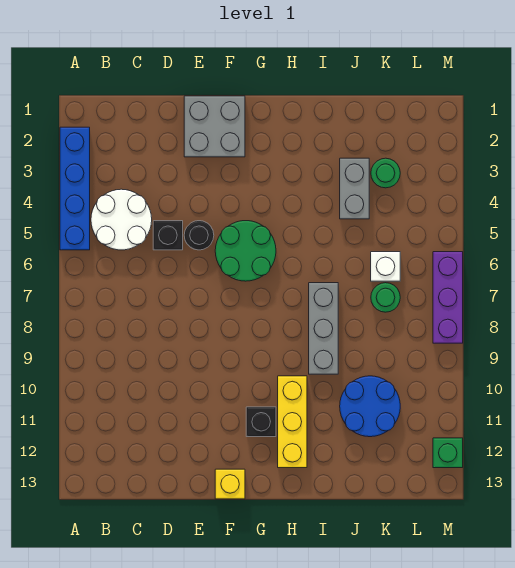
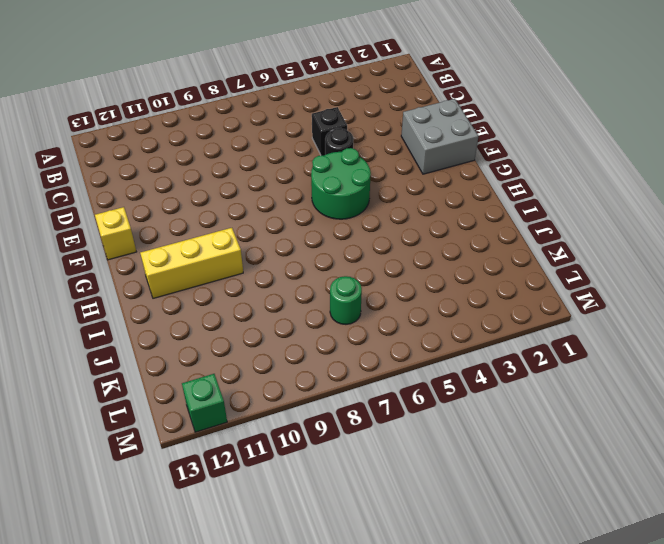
none -> blue brick A2:A5 level 1
none -> white round brick B4:C5 level 1
none -> black brick G11 level 1

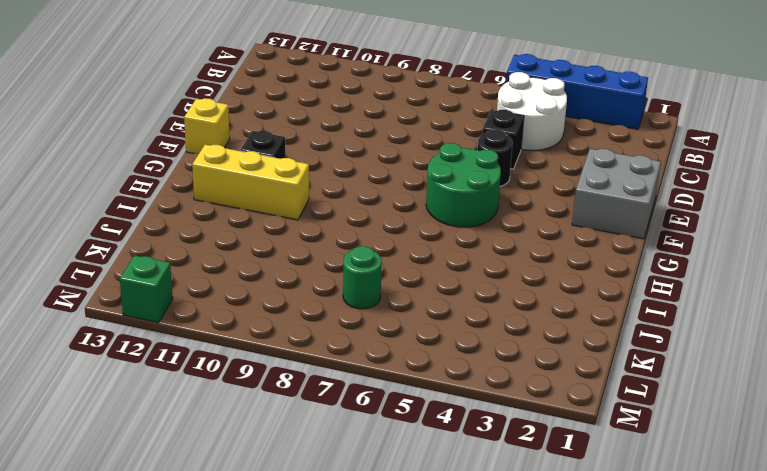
none -> grey brick I7:I9 level 1
none -> grey brick J3:J4 level 1
none -> blue round brick J10:K11 level 1

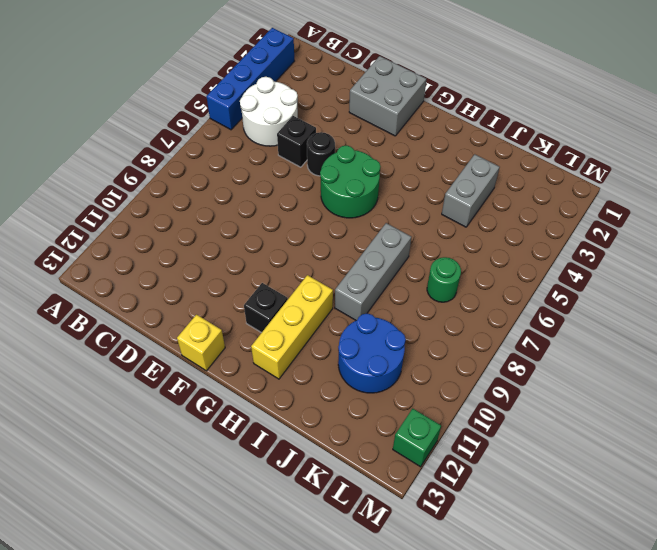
none -> green round brick K3 level 1
none -> white brick K6 level 1
none -> purple brick M6:M8 level 1

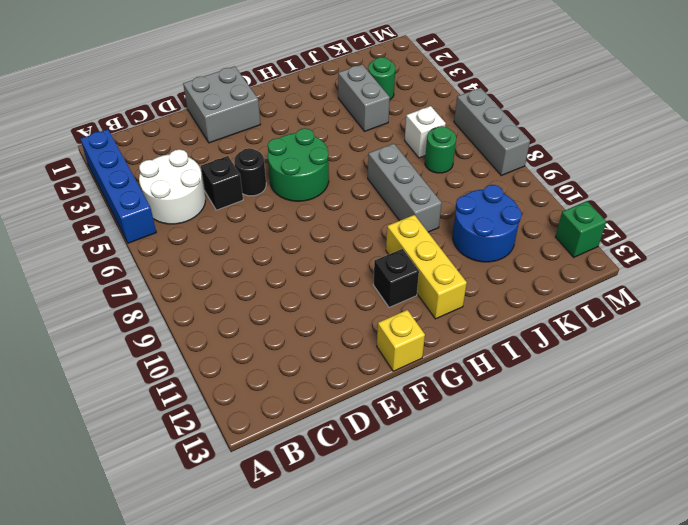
grey brick M6:M8 level 1 -> purple brick M6:M8 level 1

